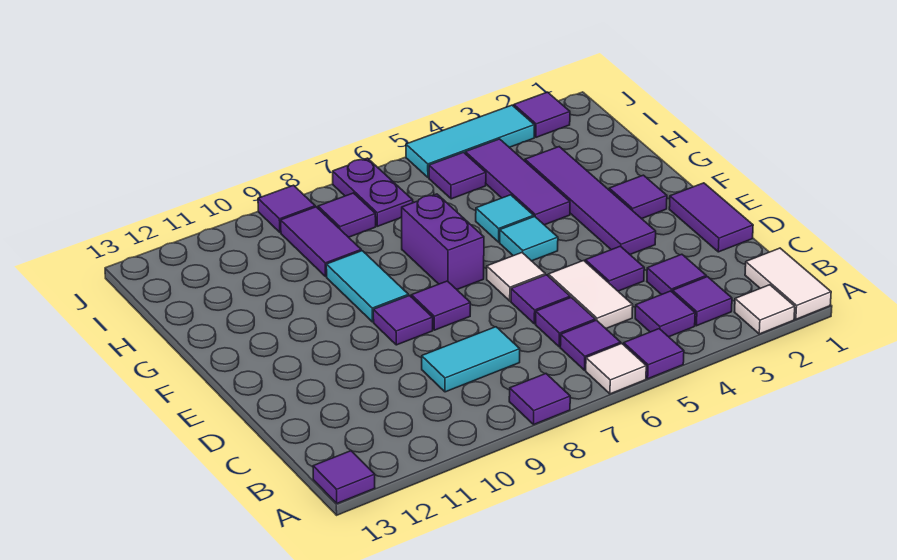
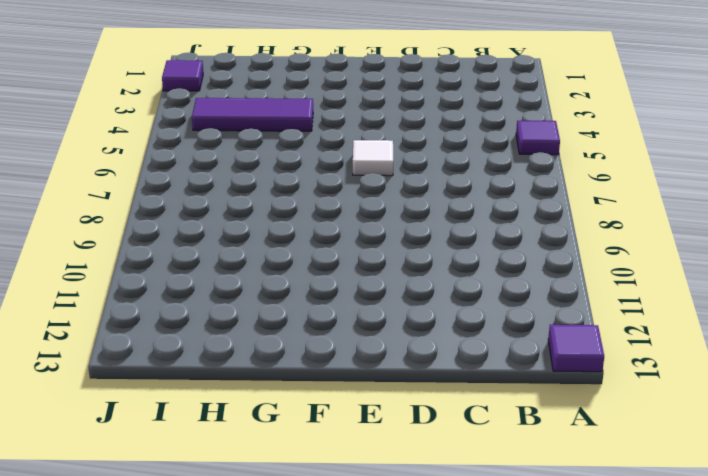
none -> white tile A1:B1 level 1
none -> white tile A2 level 1
none -> white tile A6 level 1
none -> purple tile A8 level 1

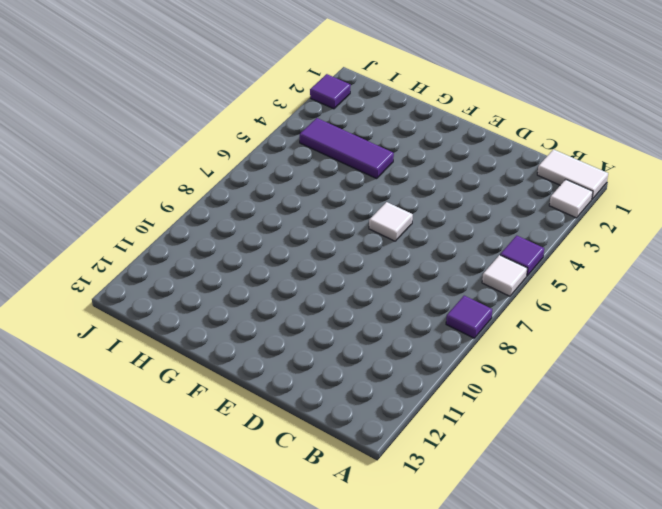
none -> purple tile A13 level 1
none -> purple tile B3 level 1
none -> purple tile B4 level 1
none -> purple tile B6 level 1

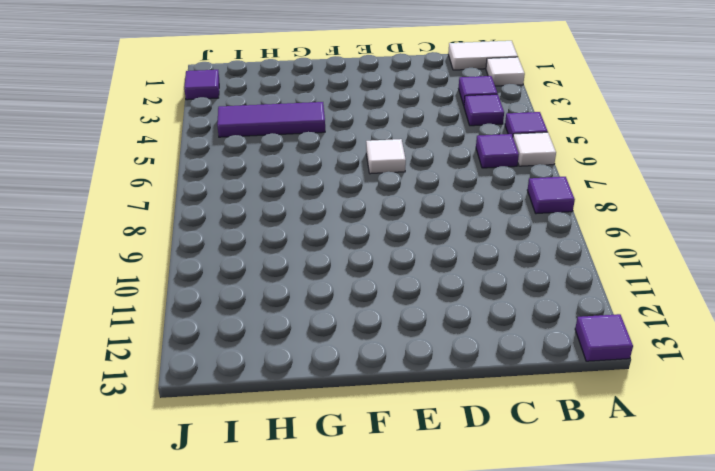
none -> purple tile C3 level 1
none -> white tile C5:D5 level 1
none -> purple tile C6 level 1
none -> cyan tile C8:C9 level 1

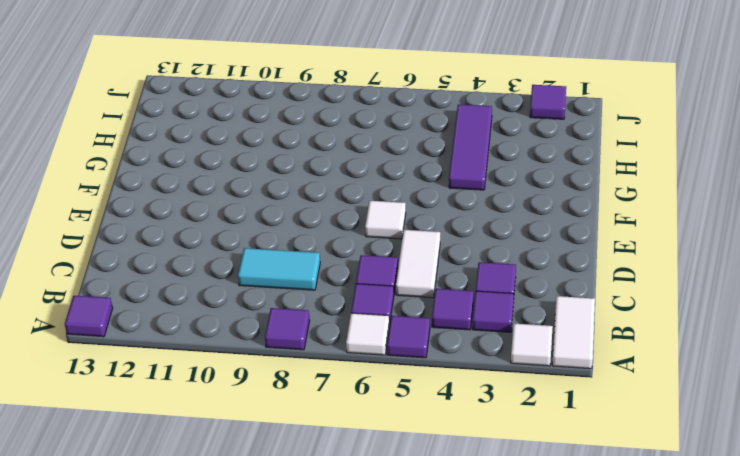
none -> purple tile D1:E1 level 1
none -> purple tile D4 level 1
none -> purple tile D6 level 1
none -> purple tile E3:H3 level 1

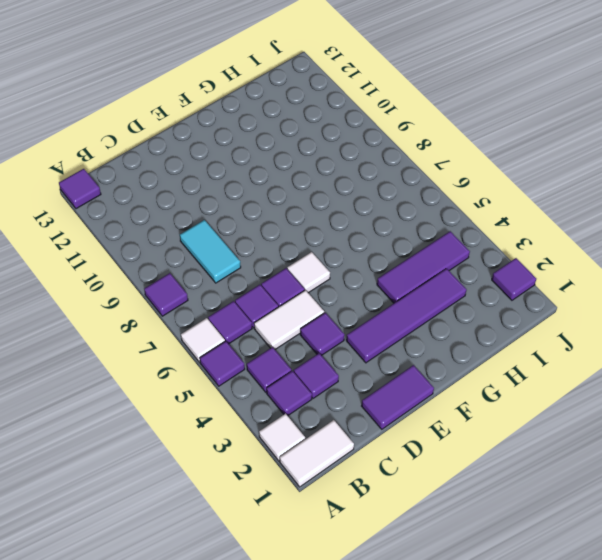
none -> purple tile E8 level 1
none -> purple tile E9 level 1
none -> purple tile F2 level 1
none -> cyan tile F5 level 1

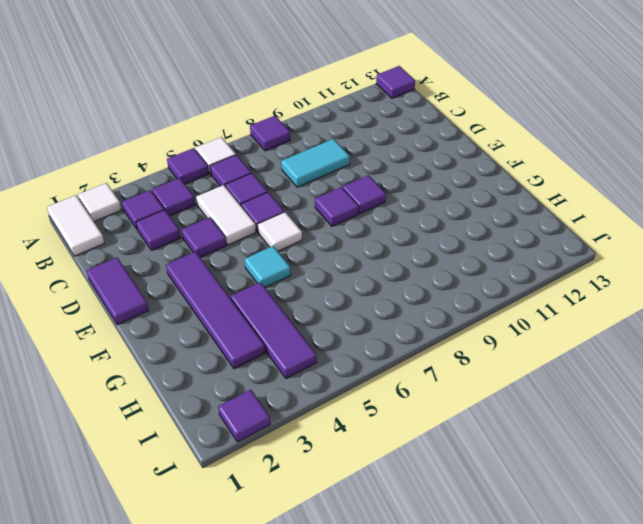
none -> purple tile F2 level 1
none -> purple brick F7:G7 level 1
none -> cyan tile F9:G9 level 1
none -> cyan tile G5 level 1

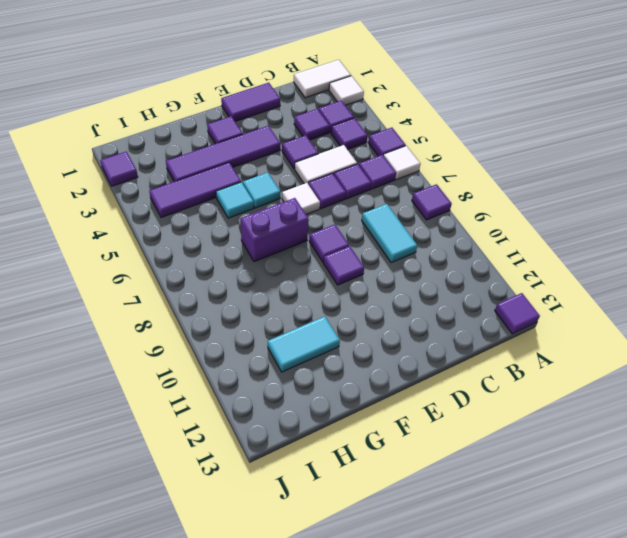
cyan tile G11:H11 level 1 -> cyan tile F9:G9 level 1
none -> purple tile H9:I9 level 1
none -> purple tile I5 level 1
none -> purple plate I7:J7 level 1
none -> purple tile I8 level 1

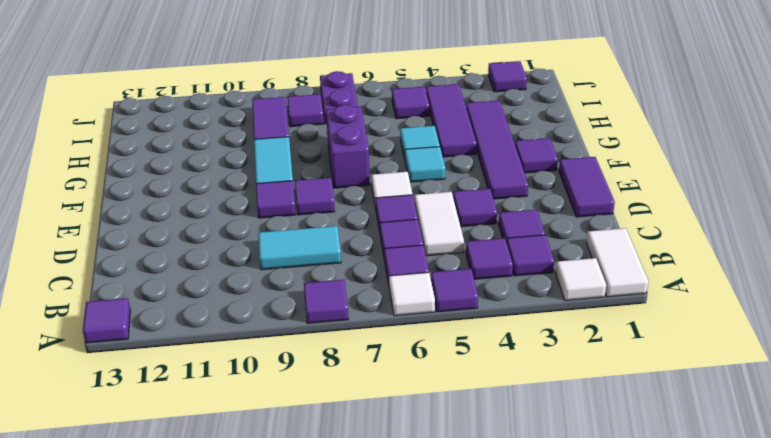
none -> cyan tile J3:J5 level 1
none -> purple tile J9 level 1

